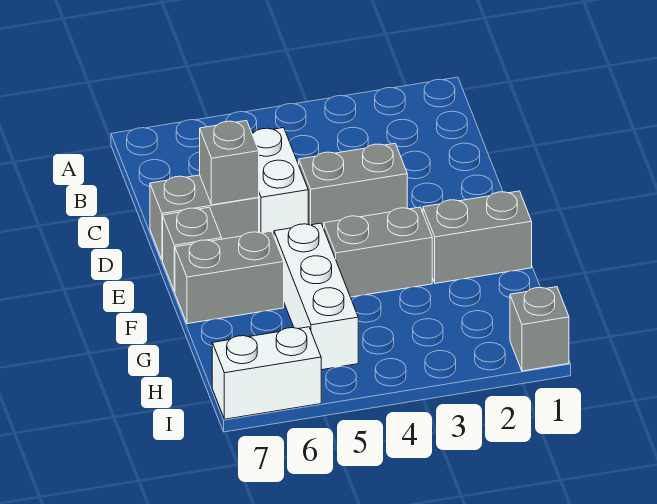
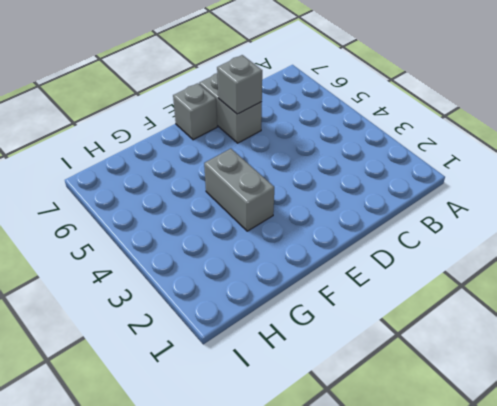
none -> white brick C5:D5 level 1
none -> grey brick D3:D4 level 1

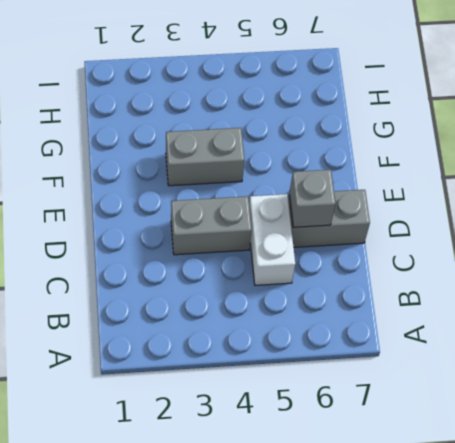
none -> grey brick E7 level 1
none -> grey brick F1:F2 level 1

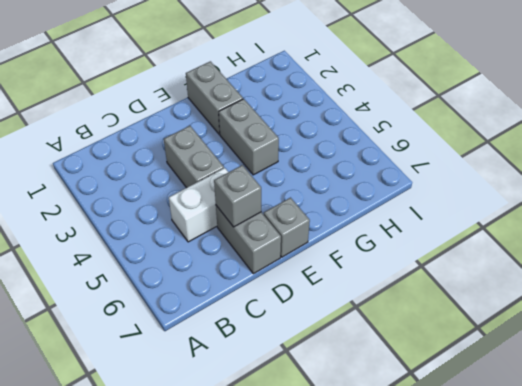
none -> white brick F5:H5 level 1
none -> grey brick F6:F7 level 1

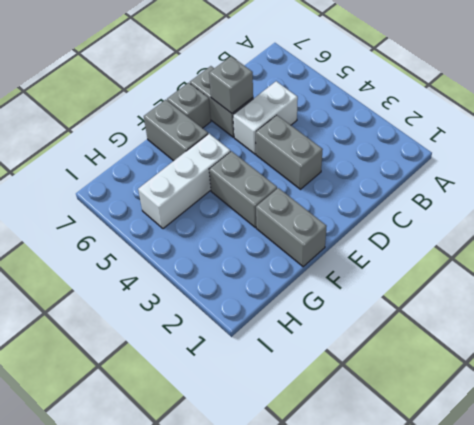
none -> grey brick I1 level 1
none -> white brick I6:I7 level 1

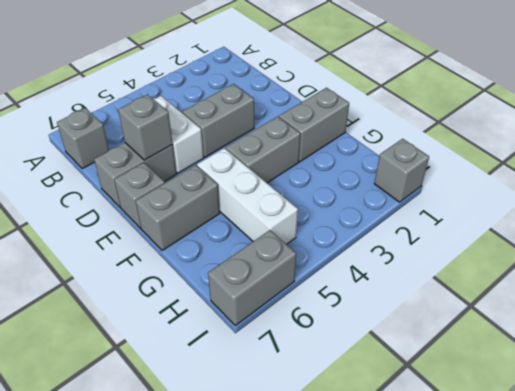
grey brick B7 level 1 -> none
grey brick I6:I7 level 1 -> white brick I6:I7 level 1

